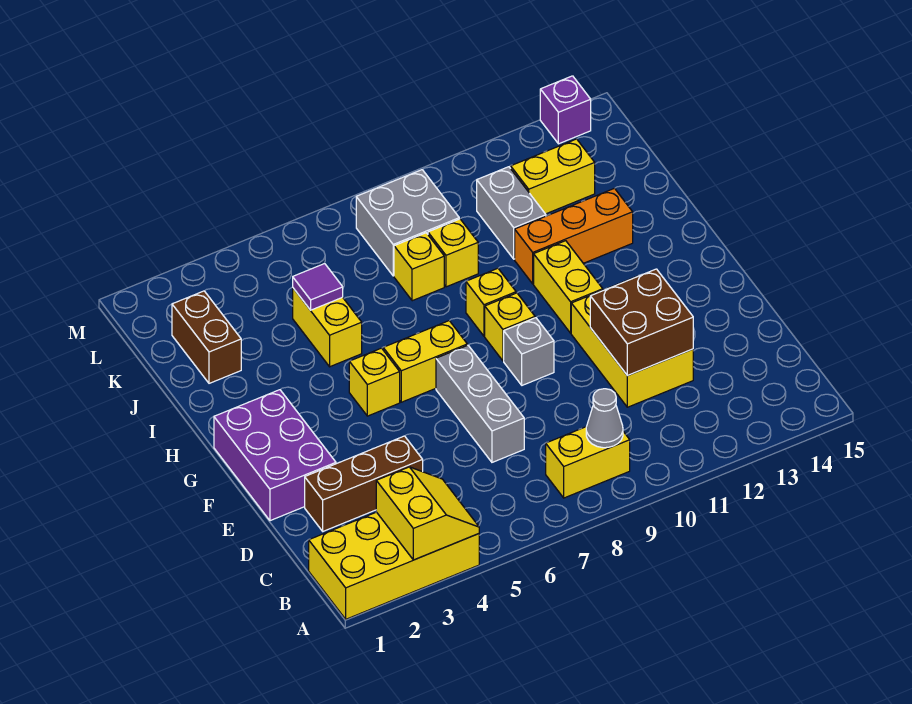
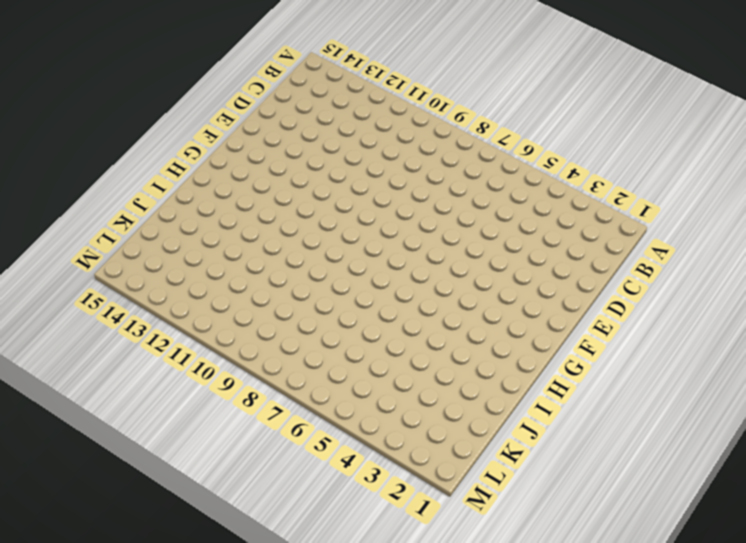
none -> yellow brick A1:B4 level 1
none -> yellow brick B8:B9 level 1
none -> brown brick D2:D4 level 1

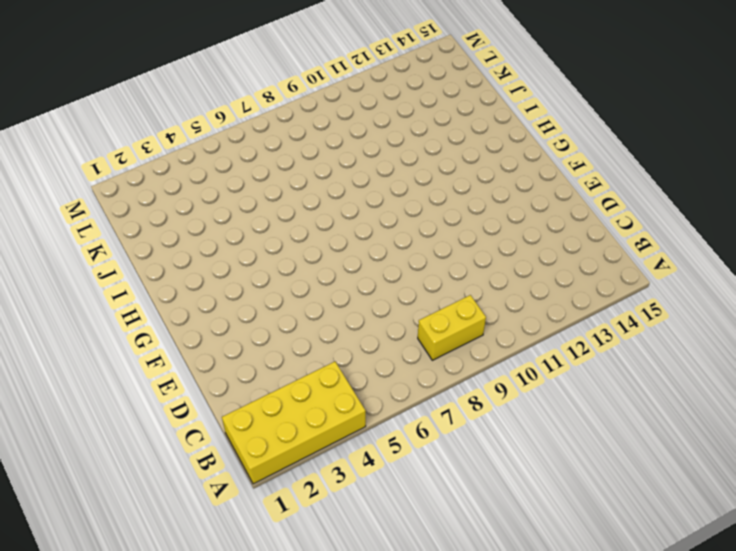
none -> brown brick D2:D4 level 1
none -> grey brick D7:F7 level 1
none -> yellow brick D11:F12 level 1

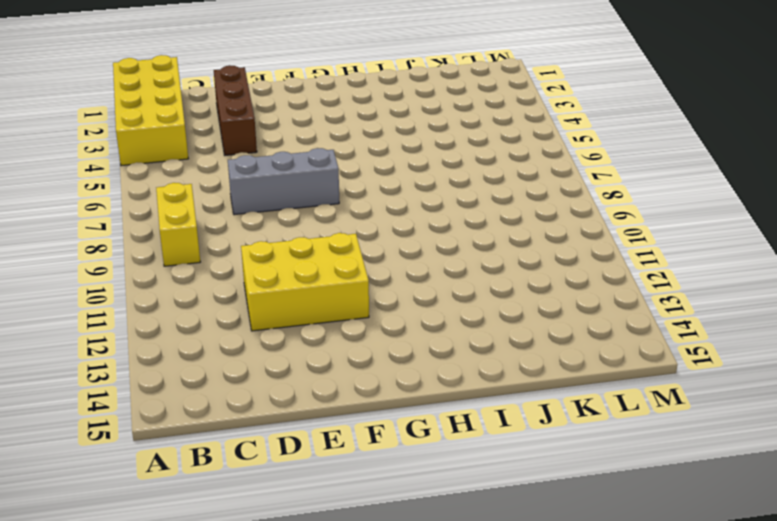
none -> purple brick E1:G2 level 1
none -> grey brick F9 level 1
none -> yellow brick G5 level 1

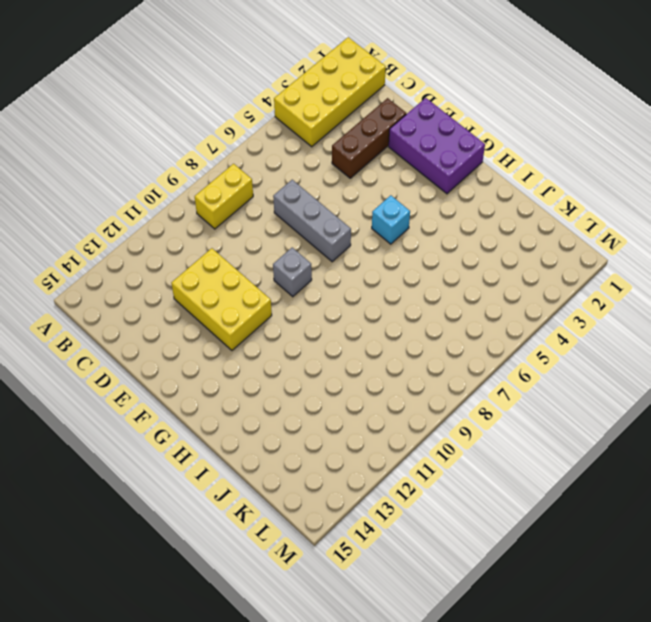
cyan brick G5 level 1 -> yellow brick G5 level 1
none -> yellow brick G6:G7 level 1
none -> yellow brick G9 level 1
none -> yellow brick G11:H11 level 1

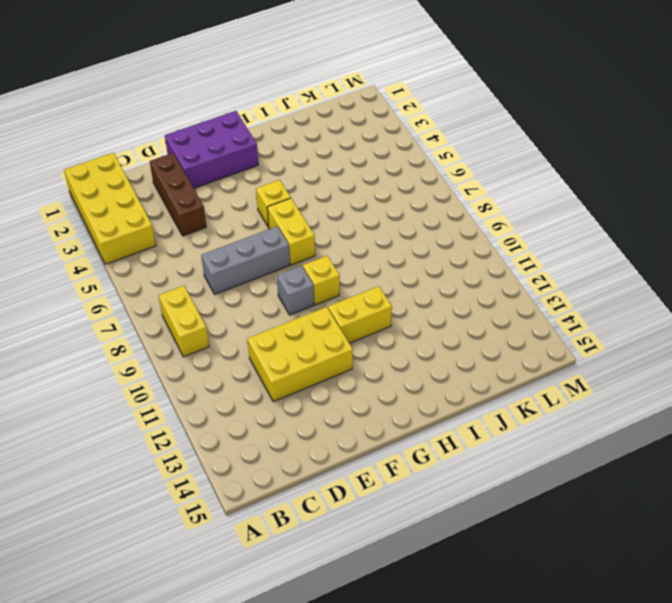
none -> yellow brick H9 level 1
none -> yellow brick I5:J5 level 1
none -> orange brick I11:I13 level 1

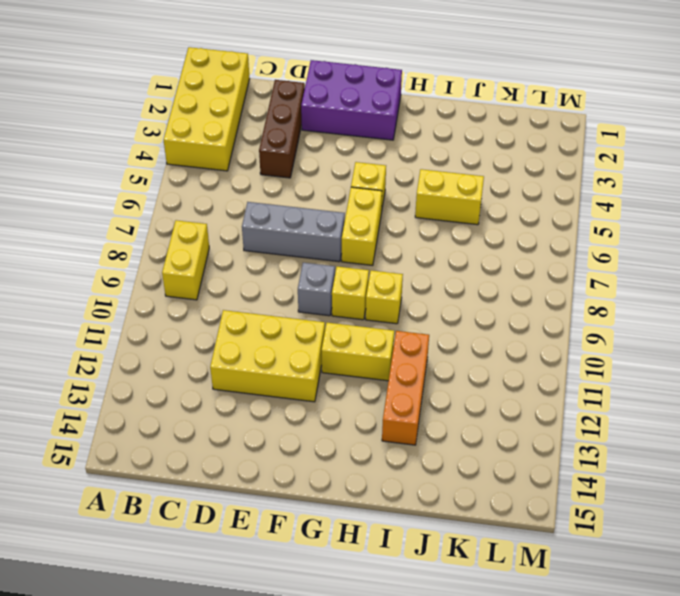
none -> brown brick J2:K2 level 1
none -> yellow brick J8 level 1
none -> yellow brick J9 level 1

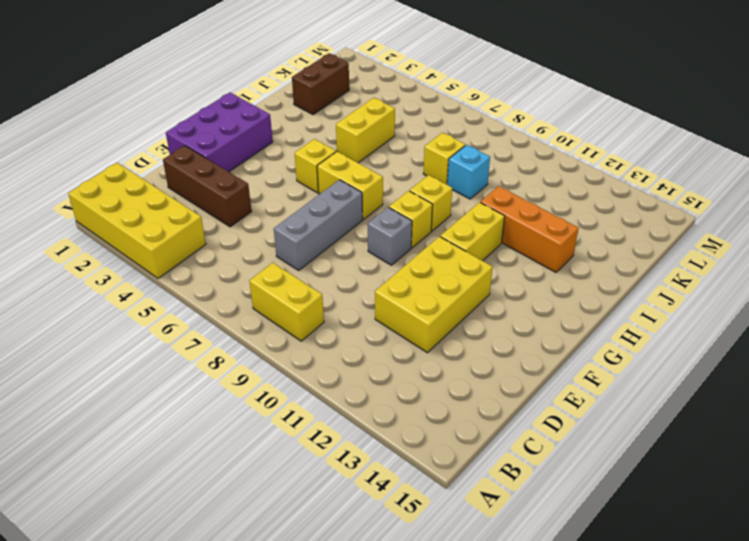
cyan brick J9 level 1 -> yellow brick J9 level 1
none -> grey brick J11:K11 level 1
none -> grey brick K8:L9 level 1
none -> yellow brick K12:K13 level 1

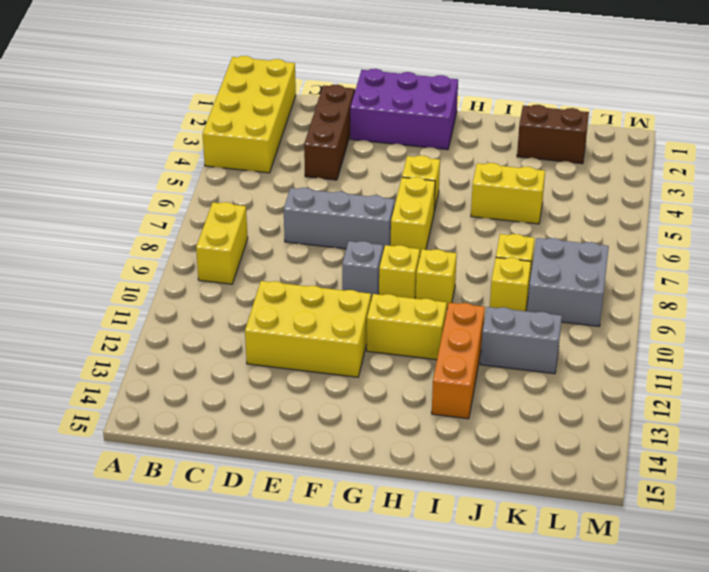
none -> yellow brick K12:K13 level 1
none -> purple brick M14 level 1
none -> yellow slope A3:B4 level 2 top 3

